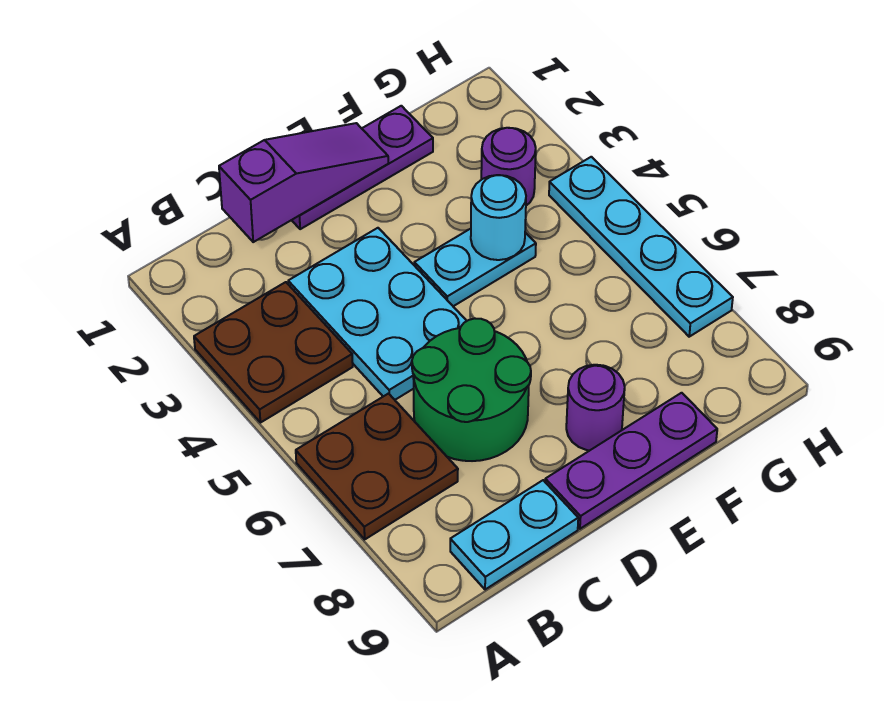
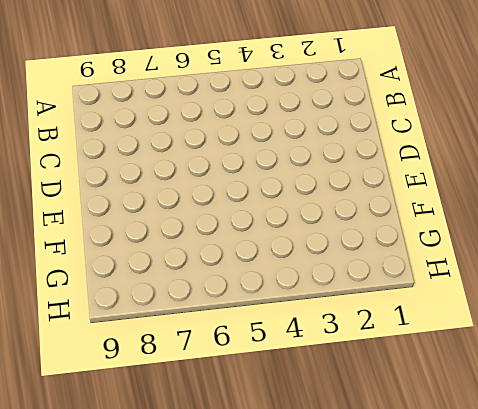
none -> brown plate A3:B4 level 1
none -> brown plate A6:B7 level 1
none -> cyan plate B9:C9 level 1

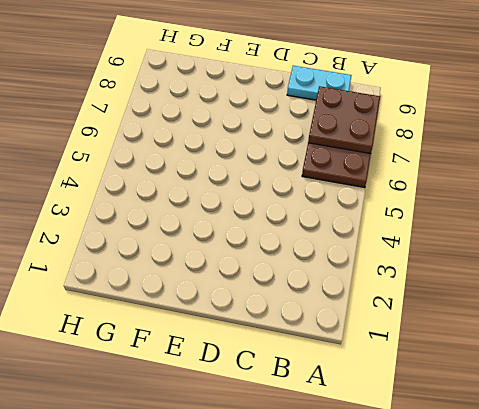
brown plate A7:B8 level 2 -> brown plate A3:B4 level 1
none -> cyan plate C3:D5 level 1
none -> green round brick C6:D7 level 1
none -> purple plate D1:F1 level 1

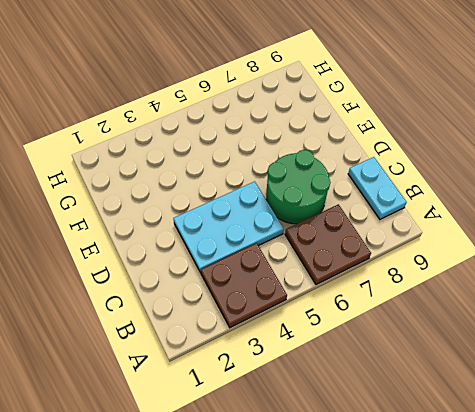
none -> purple plate D1:F1 level 1
none -> purple plate D9:F9 level 1
none -> cyan plate E4:F4 level 1

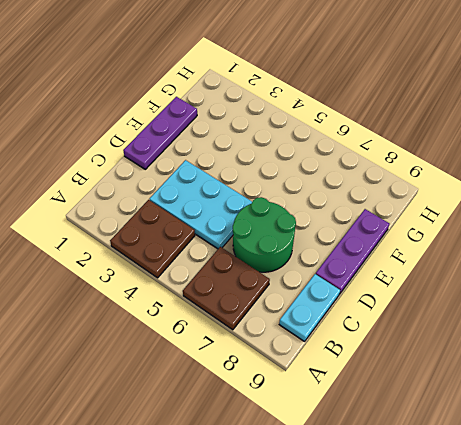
none -> cyan plate E4:F4 level 1
none -> purple round brick E8 level 1
none -> purple round brick G3 level 1

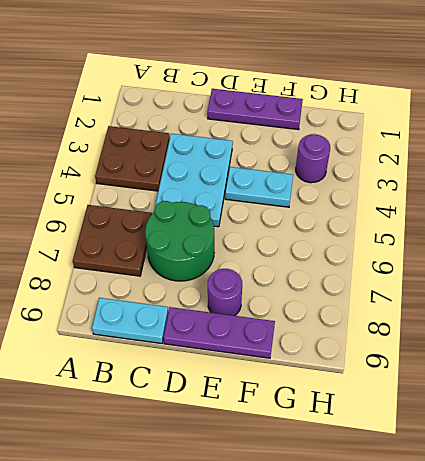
none -> cyan plate H4:H7 level 1
none -> purple slope C1:E1 level 2 top C
none -> cyan round brick F4 level 2

